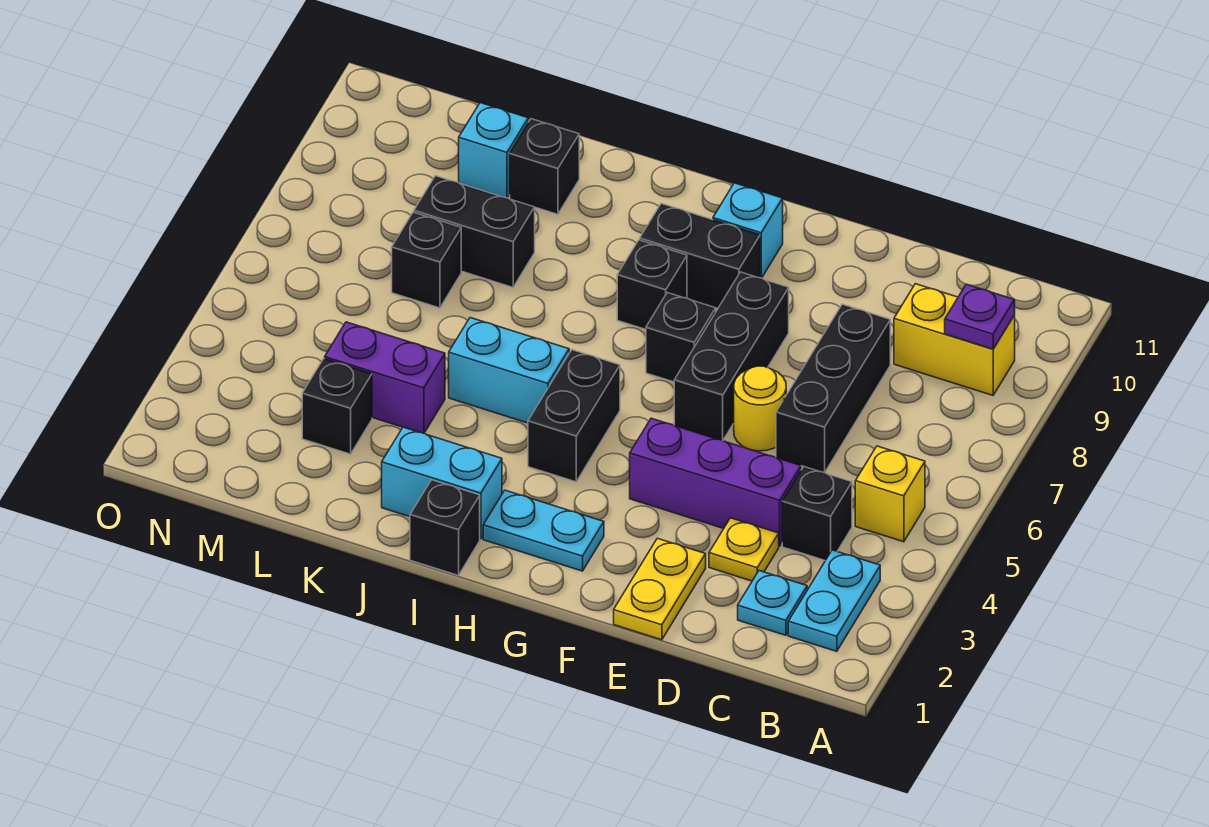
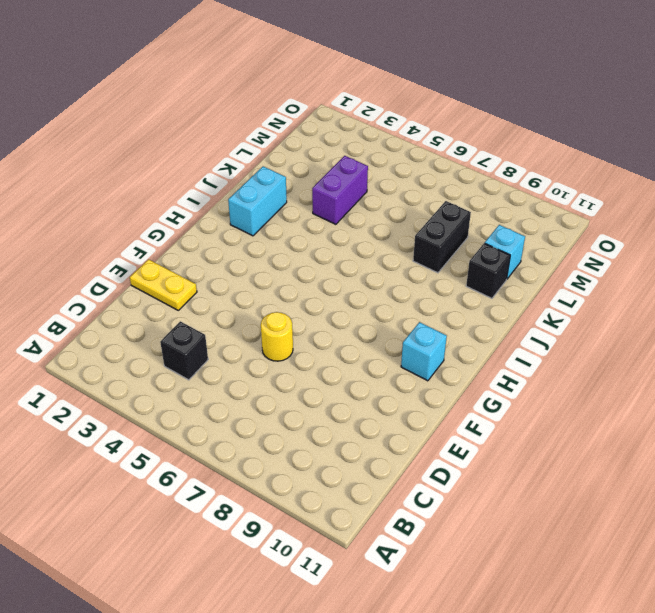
none -> cyan plate B2:B3 level 1
none -> yellow brick B5 level 1
none -> yellow brick B9:C9 level 1

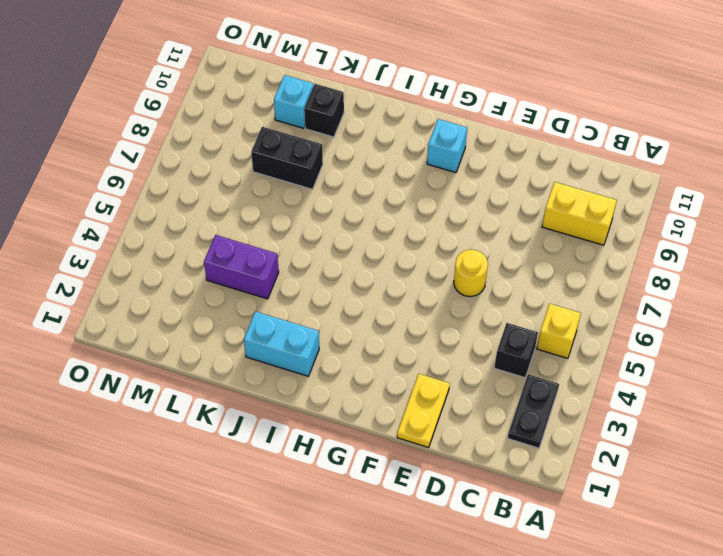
black plate B2:B3 level 1 -> cyan plate B2:B3 level 1
none -> cyan plate C2 level 1
none -> yellow plate D3 level 1
none -> purple brick D4:F4 level 1

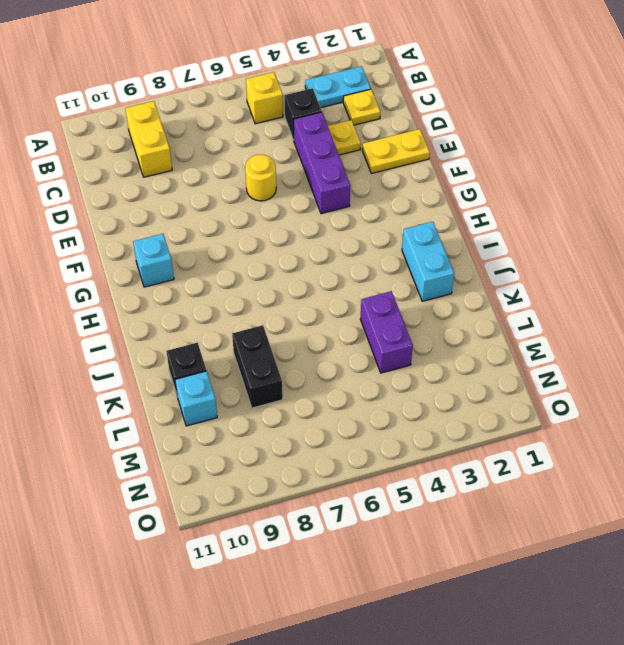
yellow plate C2 level 1 -> cyan plate C2 level 1
none -> black brick D6:D8 level 1
none -> black brick F6:F8 level 1
none -> cyan plate G2:H2 level 1

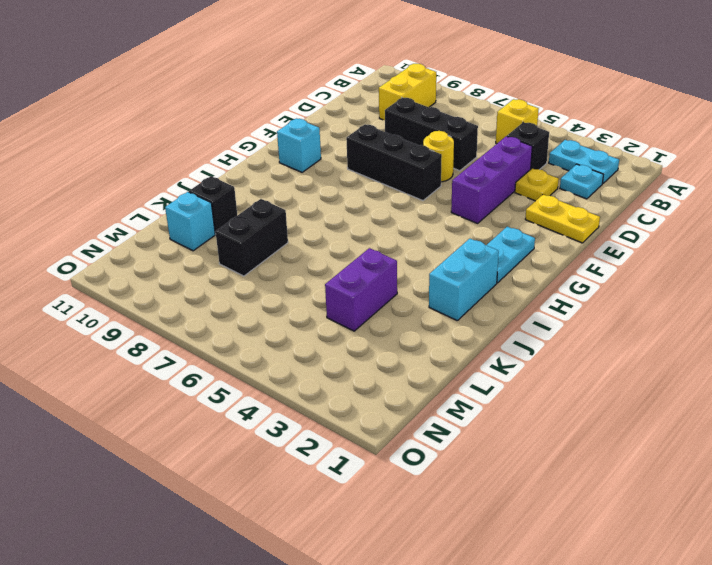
none -> black brick G7 level 1
none -> black brick G9:H9 level 1
none -> black brick H4:H5 level 1

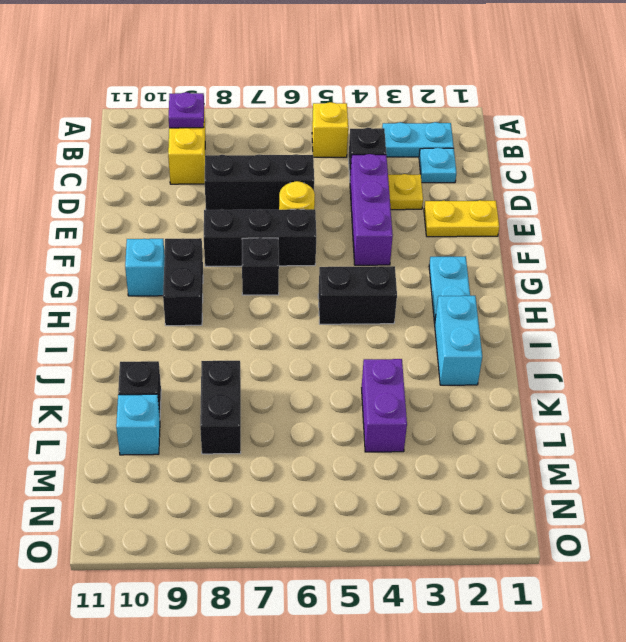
none -> black brick H8 level 1
none -> black brick I1 level 1
none -> cyan brick I5:J5 level 1

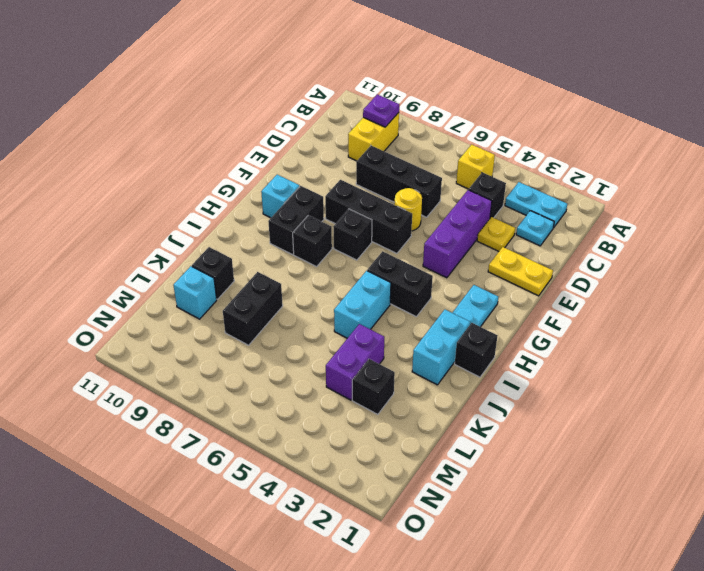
none -> black brick L7 level 1

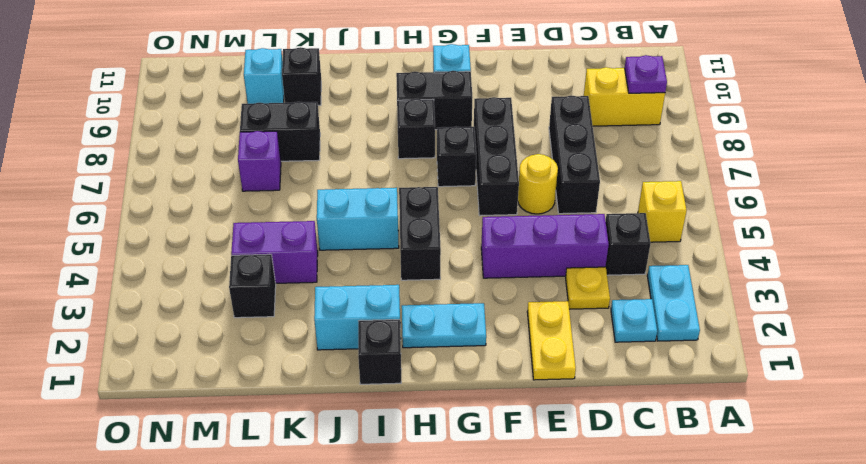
purple brick L7 level 1 -> black brick L7 level 1

